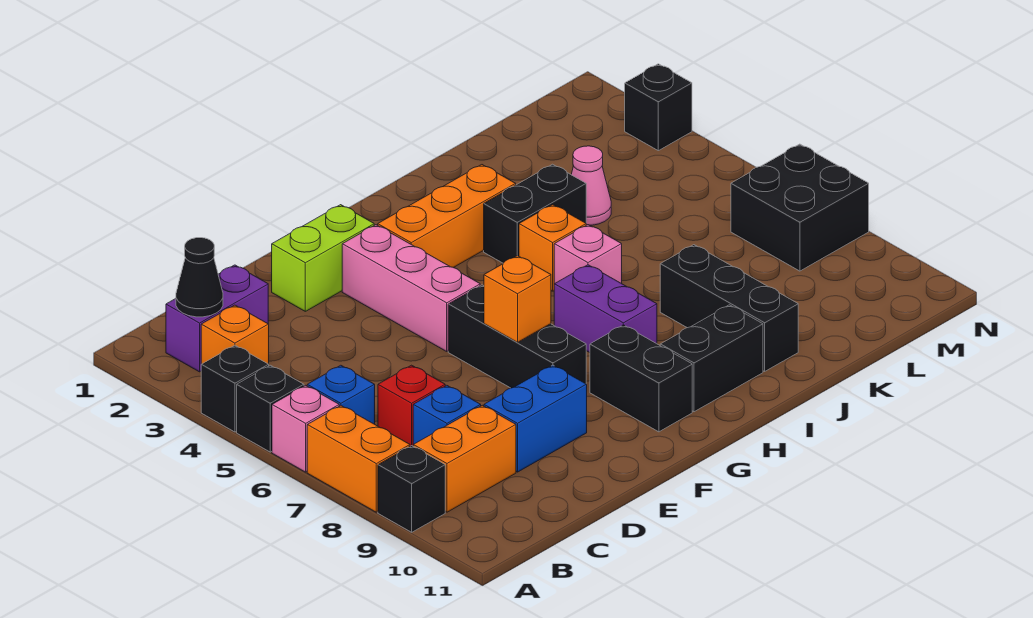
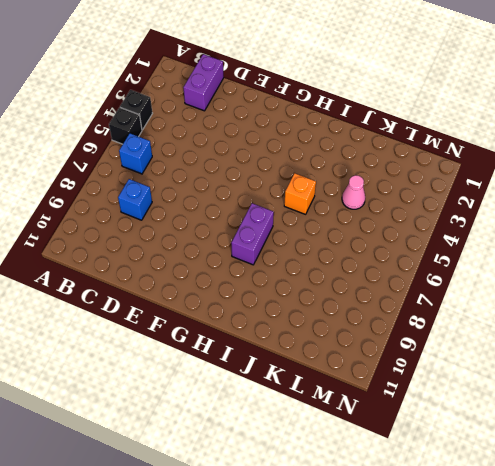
purple brick C1:C2 level 1 -> purple brick B2:C2 level 1
none -> pink brick A6 level 1
none -> orange brick A7:A8 level 1
none -> black brick A9 level 1

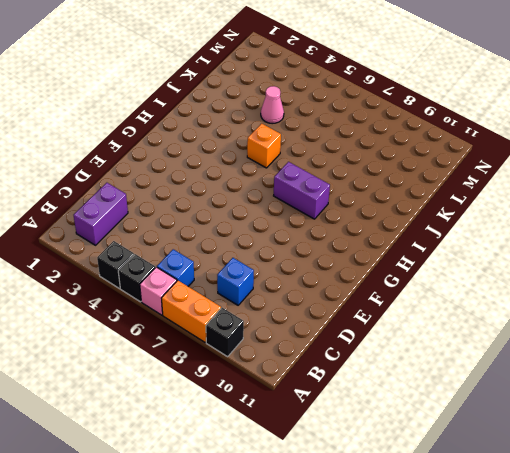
none -> orange brick B3 level 1
none -> orange brick B9:C9 level 1
none -> red brick C7 level 1

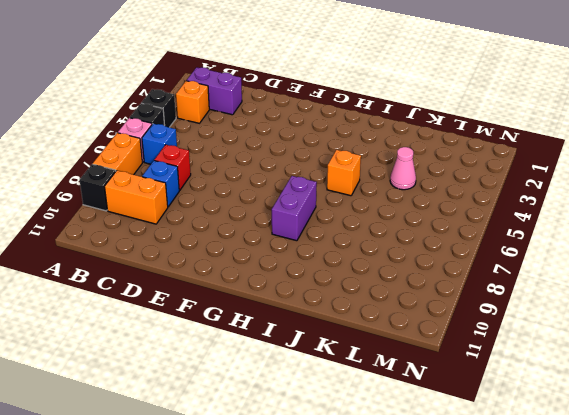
none -> blue brick D9:E9 level 1
none -> lime brick E2:F2 level 1
none -> pink brick F3:F5 level 1

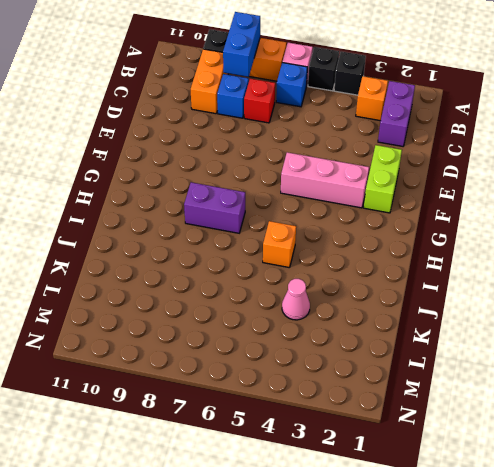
blue brick A8:B8 level 2 -> blue brick D9:E9 level 1
none -> black brick F6:F8 level 1
none -> orange brick G3:I3 level 1
none -> black brick G9:G10 level 1

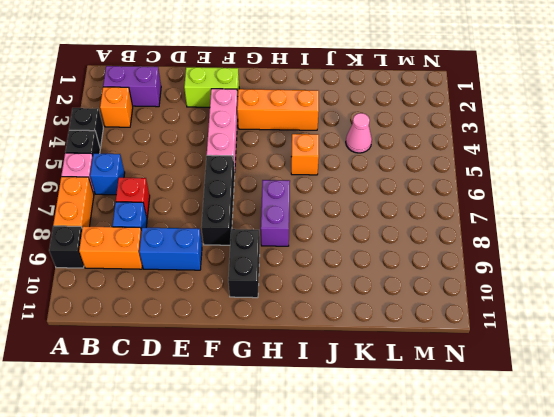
none -> black brick H10:I10 level 1
none -> black brick I4:J4 level 1
none -> pink brick I6 level 1

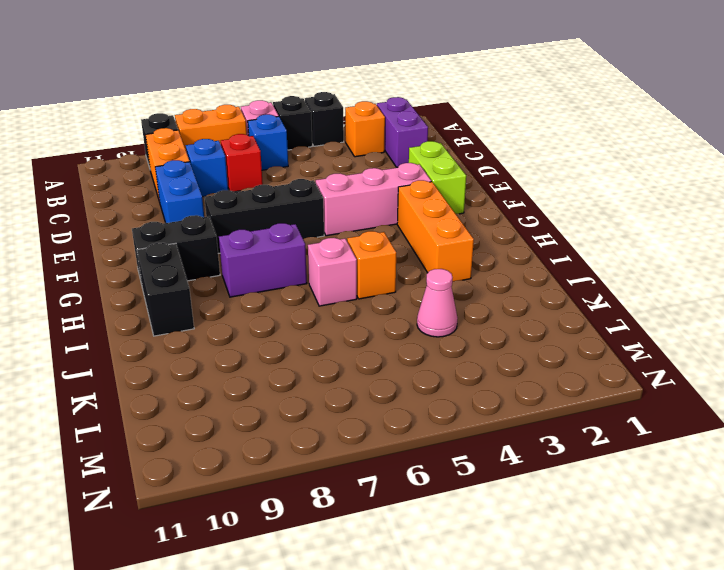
none -> black brick I4:J4 level 1
none -> black brick J8:J10 level 1
none -> black brick M7:N8 level 1

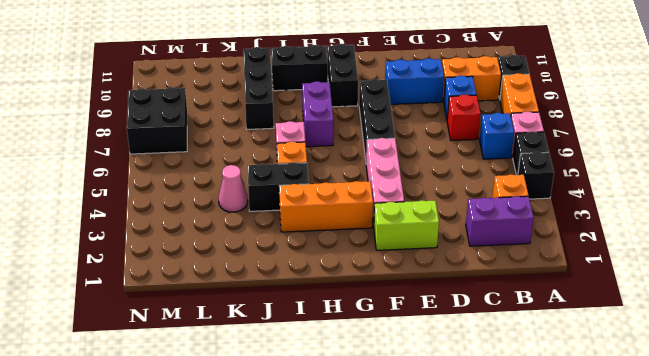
none -> black brick N3 level 1
none -> black cone B2 level 2
none -> orange brick F7 level 2

